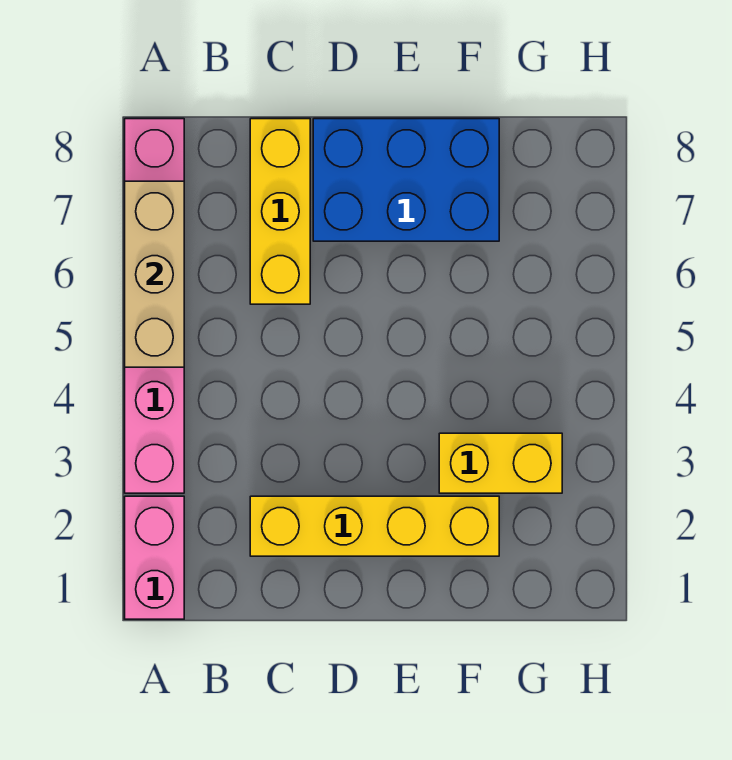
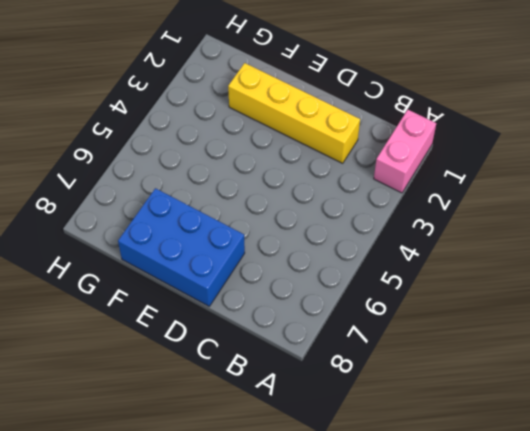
none -> pink brick A3:A8 level 1
none -> yellow brick C6:C8 level 1

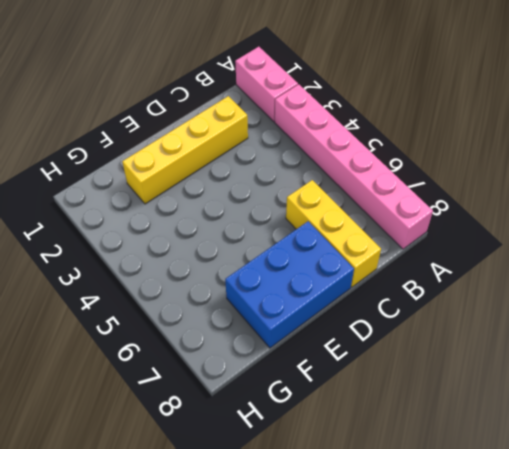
none -> yellow brick F3:G3 level 1
none -> tan brick A5:A7 level 2

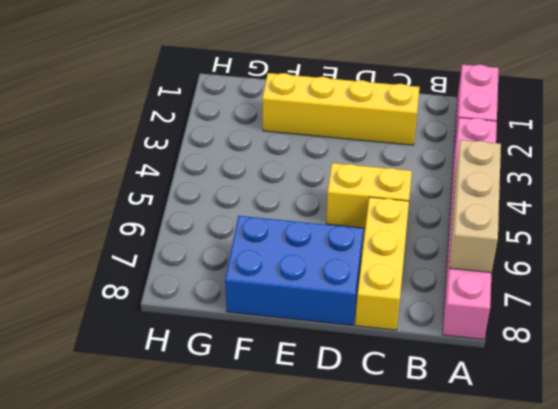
yellow brick C5:D5 level 1 -> yellow brick F3:G3 level 1

